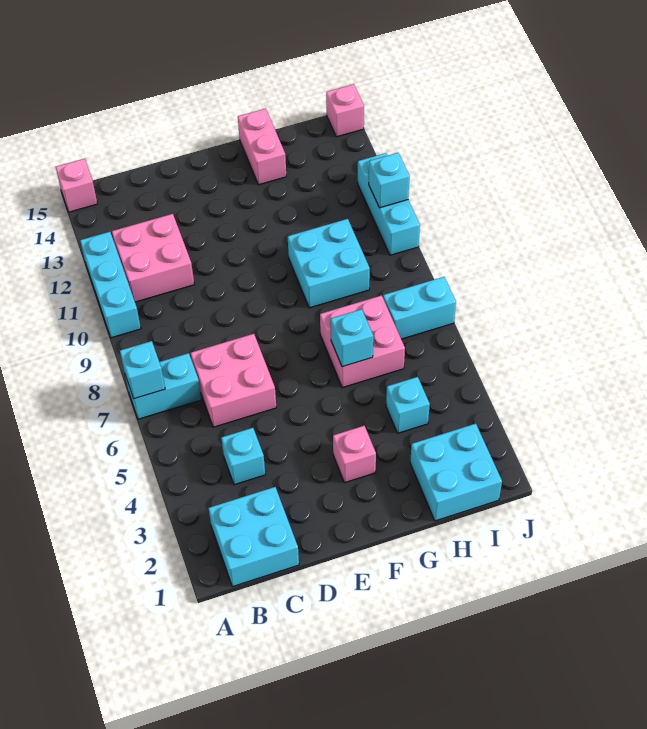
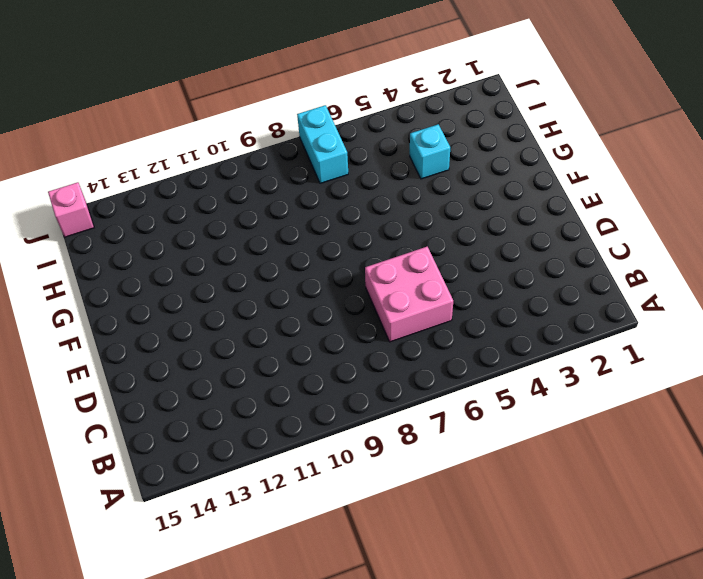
none -> cyan brick A7:B7 level 1
none -> cyan brick A10:A12 level 1
none -> pink brick A15 level 1

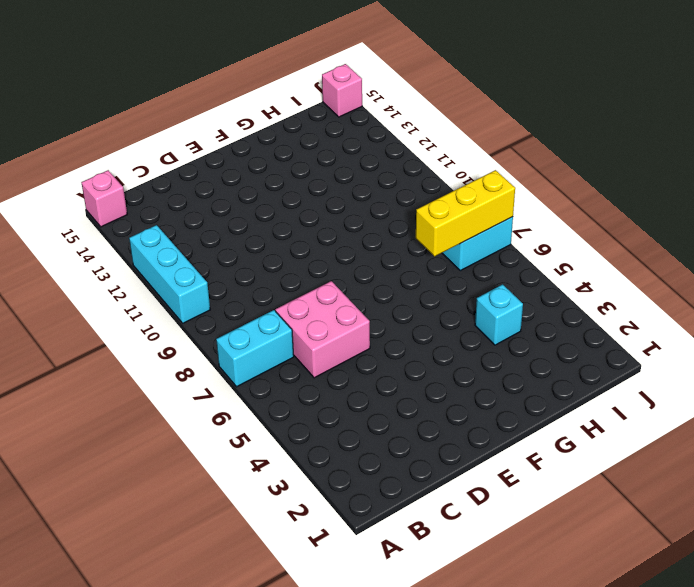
yellow brick H7:J7 level 2 -> none
none -> cyan brick B1:C2 level 1
none -> pink brick B11:C12 level 1
none -> cyan brick C4 level 1

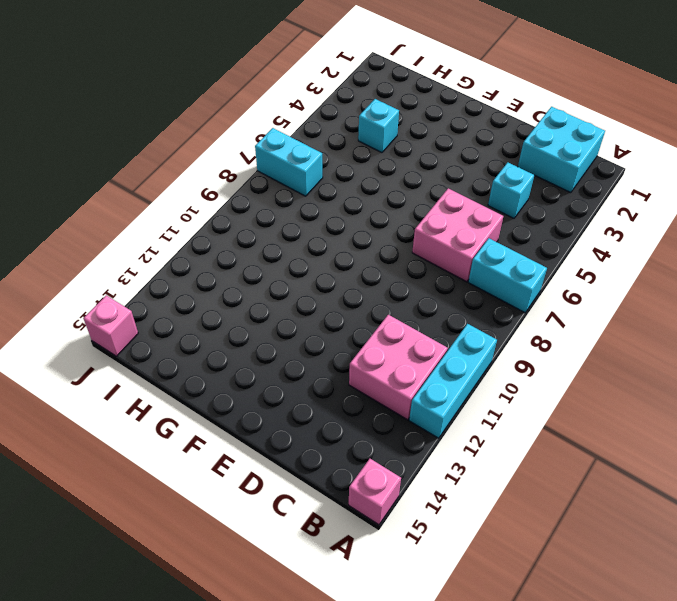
none -> pink brick F3 level 1
none -> pink brick G6:H7 level 1
none -> cyan brick G9:H10 level 1

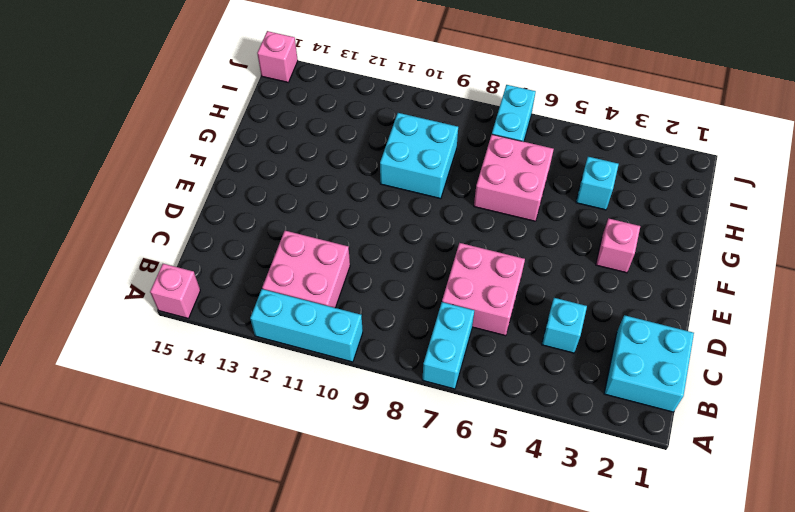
none -> pink brick G14:G15 level 1
none -> cyan brick H1:I2 level 1
none -> cyan brick J10:J12 level 1

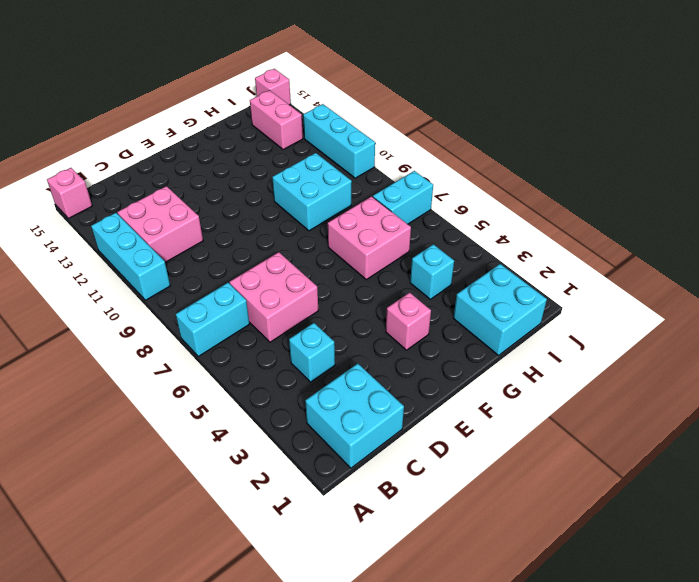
pink brick I13:I14 level 1 -> pink brick G14:G15 level 1
none -> cyan brick A7 level 2
none -> cyan brick G6 level 2
none -> cyan brick J11 level 2

